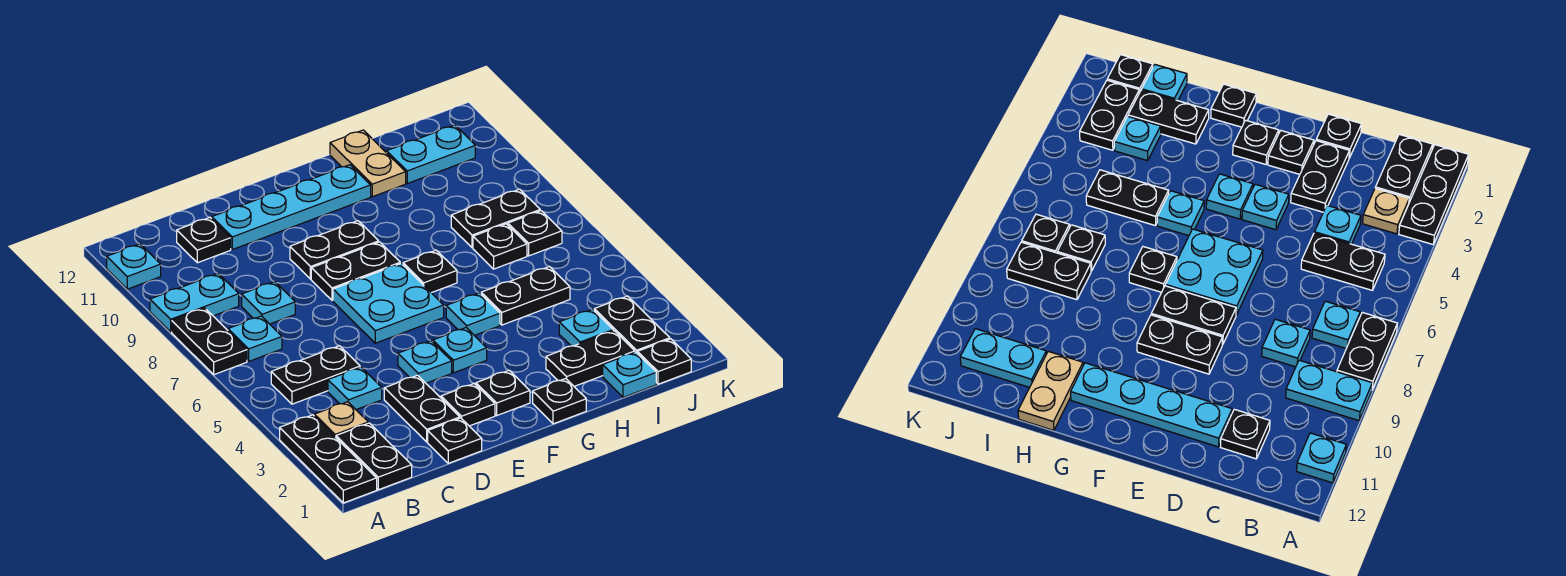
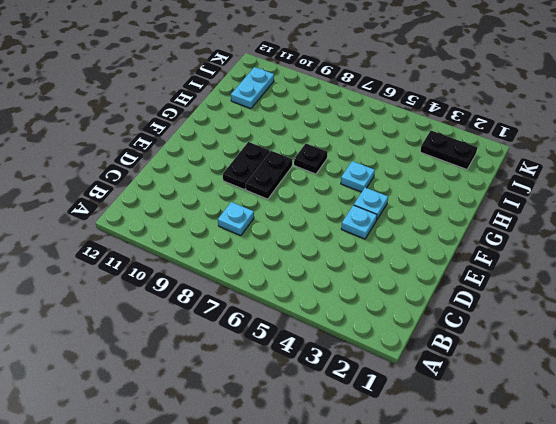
none -> black plate A1:A3 level 1
none -> black plate A7:A8 level 1
none -> cyan plate A9:B9 level 1
none -> cyan plate A11 level 1

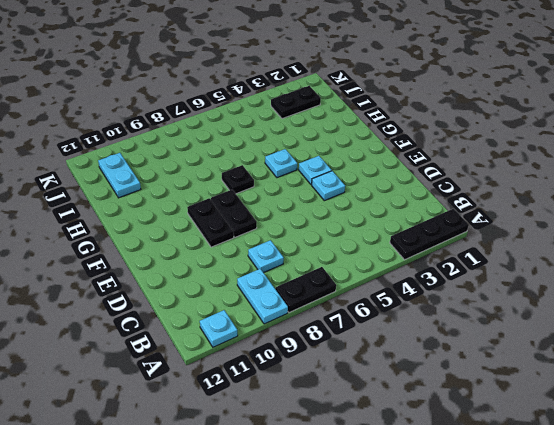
none -> black plate B1:B2 level 1
none -> tan plate B3 level 1
none -> black plate B5:C5 level 1
none -> cyan plate B7 level 1

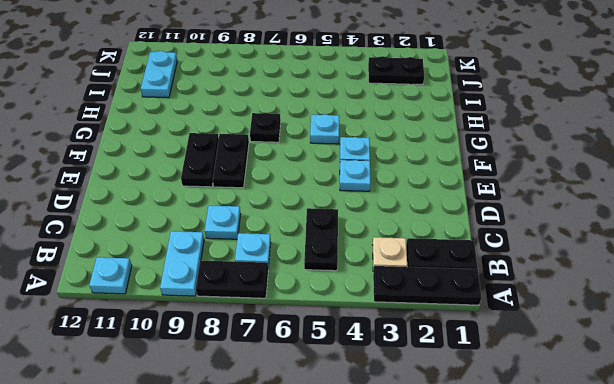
none -> cyan plate C4 level 1
none -> black plate C11 level 1
none -> black plate D1 level 1
none -> black plate D2:D3 level 1

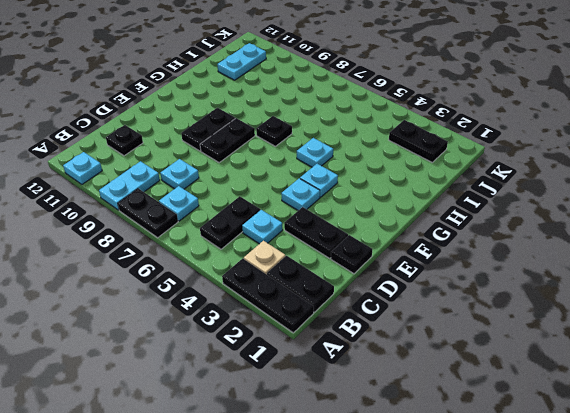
none -> cyan plate D11:G11 level 1
none -> black plate E2 level 1
none -> cyan plate E6:F7 level 1
none -> black plate F2 level 1

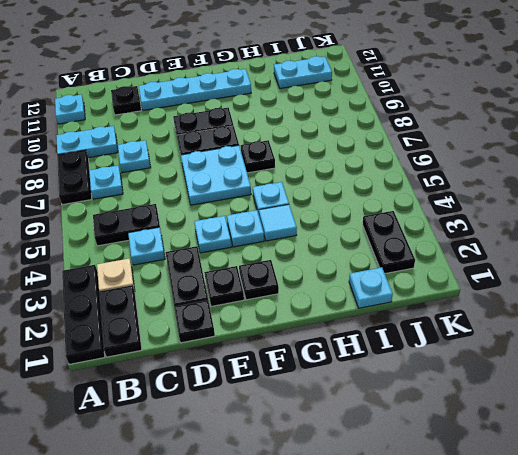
cyan tile G4 level 1 -> none
none -> black plate G1 level 1
none -> black plate H2:I2 level 1
none -> black plate H5:I5 level 1
none -> tan plate H11:H12 level 1

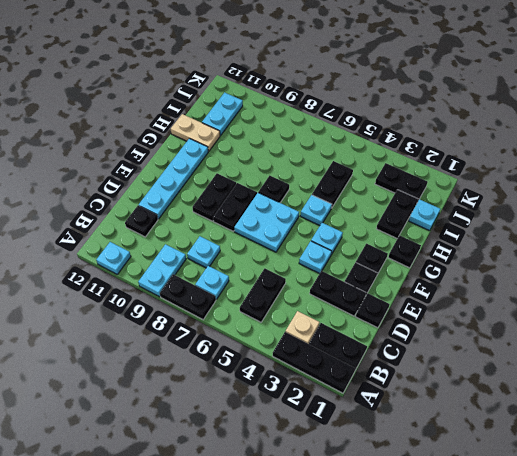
none -> cyan plate C4 level 1
none -> cyan plate I3 level 1
none -> black plate I7 level 1
none -> black plate I8:J8 level 1

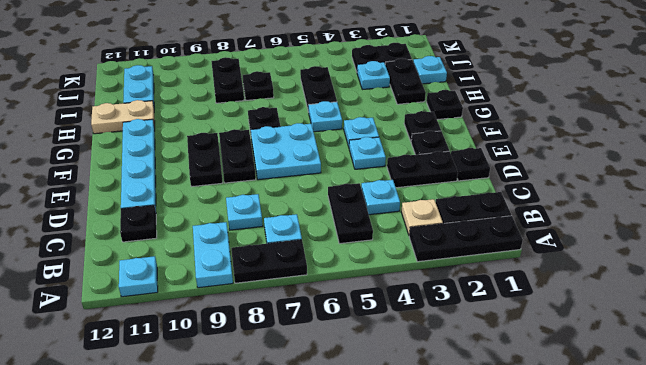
none -> black plate J1 level 1
none -> black plate J7 level 1

